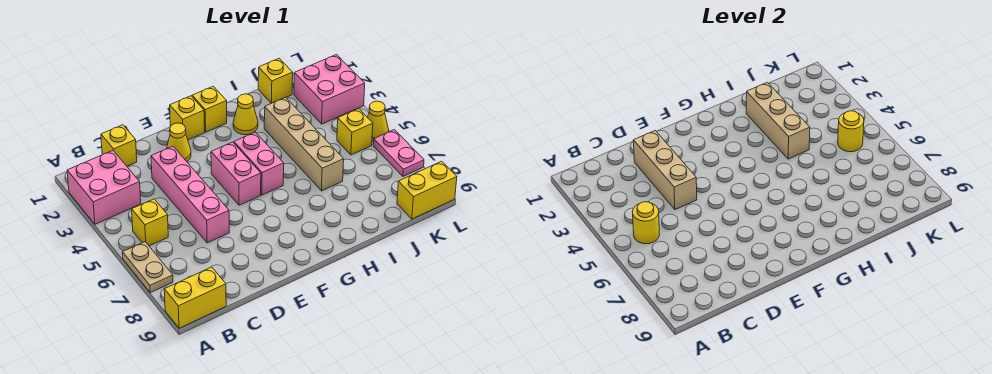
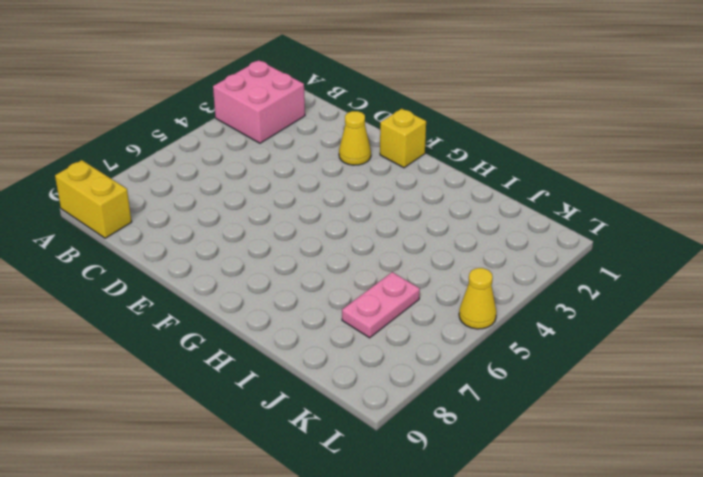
pink plate J6:J7 level 1 -> pink plate L6:L7 level 1
none -> tan plate A6:A7 level 1
none -> yellow brick B5 level 1
none -> yellow brick C1 level 1

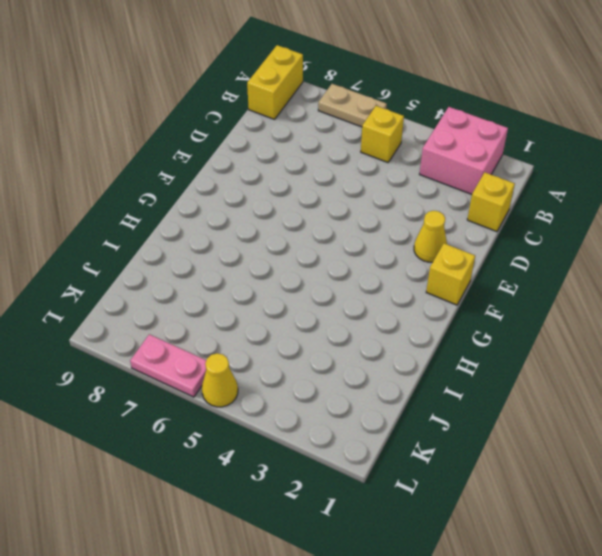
none -> pink brick D3:D6 level 1
none -> pink brick F4:F5 level 1
none -> yellow brick G1 level 1

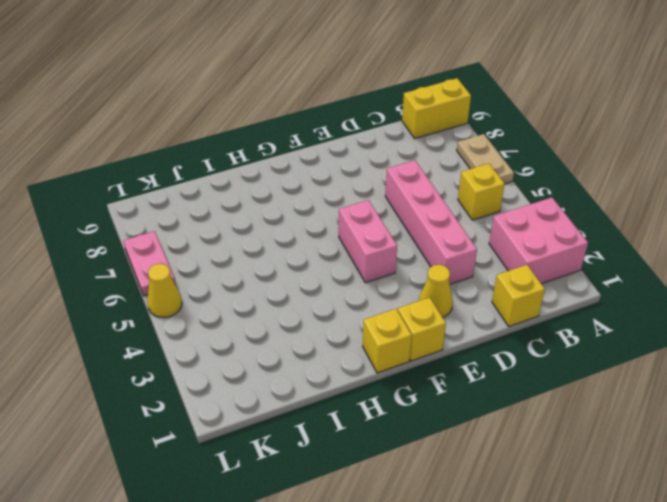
none -> pink brick G4:G5 level 1
none -> yellow cone H2 level 1
none -> tan brick I3:I6 level 1

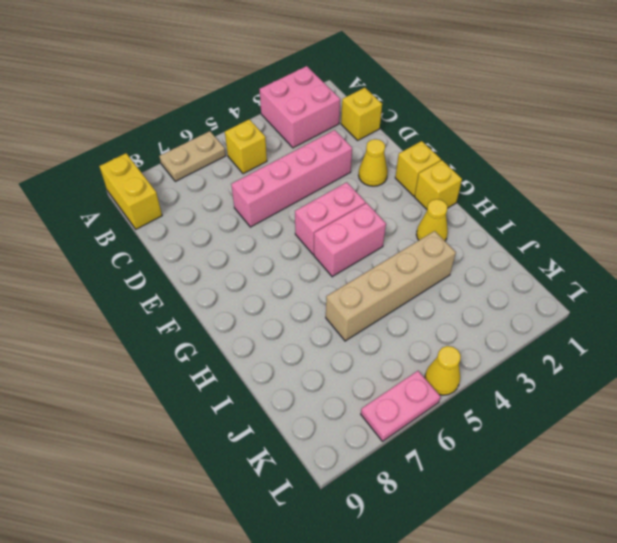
none -> yellow brick J1 level 1
none -> pink brick K2:L3 level 1
none -> yellow brick K5 level 1

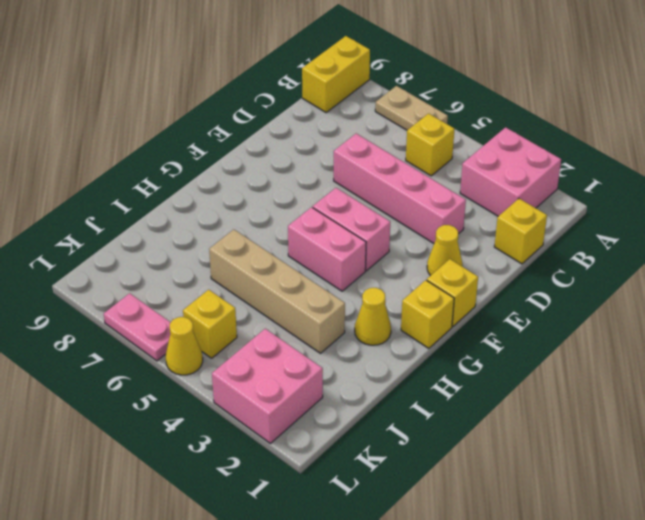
none -> yellow brick J1 level 1
none -> yellow brick K9:L9 level 1
none -> yellow round brick B5 level 2

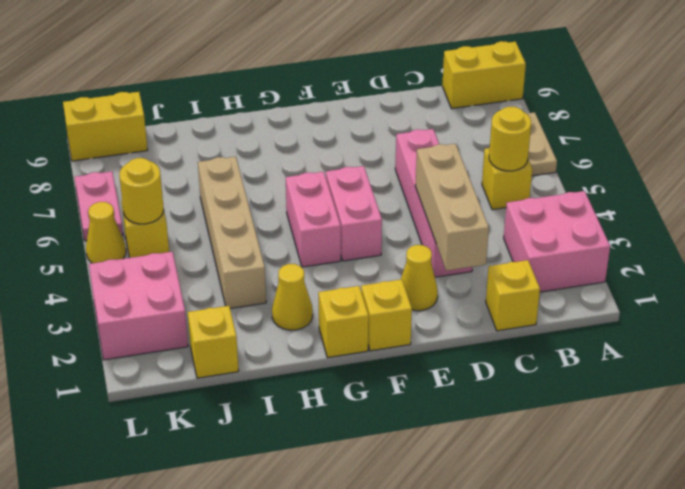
none -> tan brick I2:I4 level 2

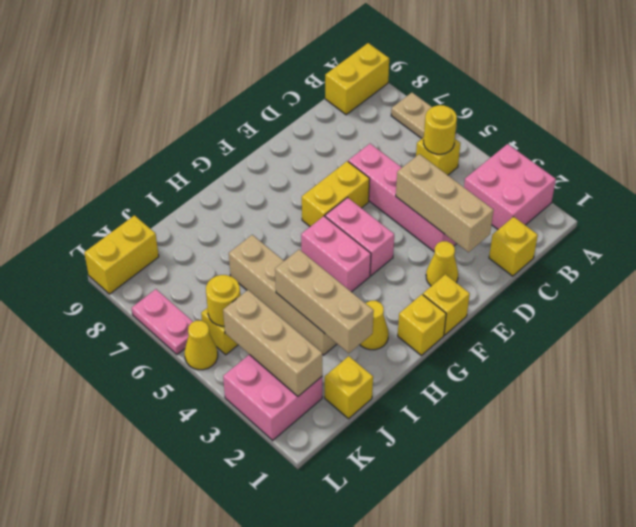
yellow brick E6:F6 level 1 -> none
tan brick K2:K4 level 2 -> none

